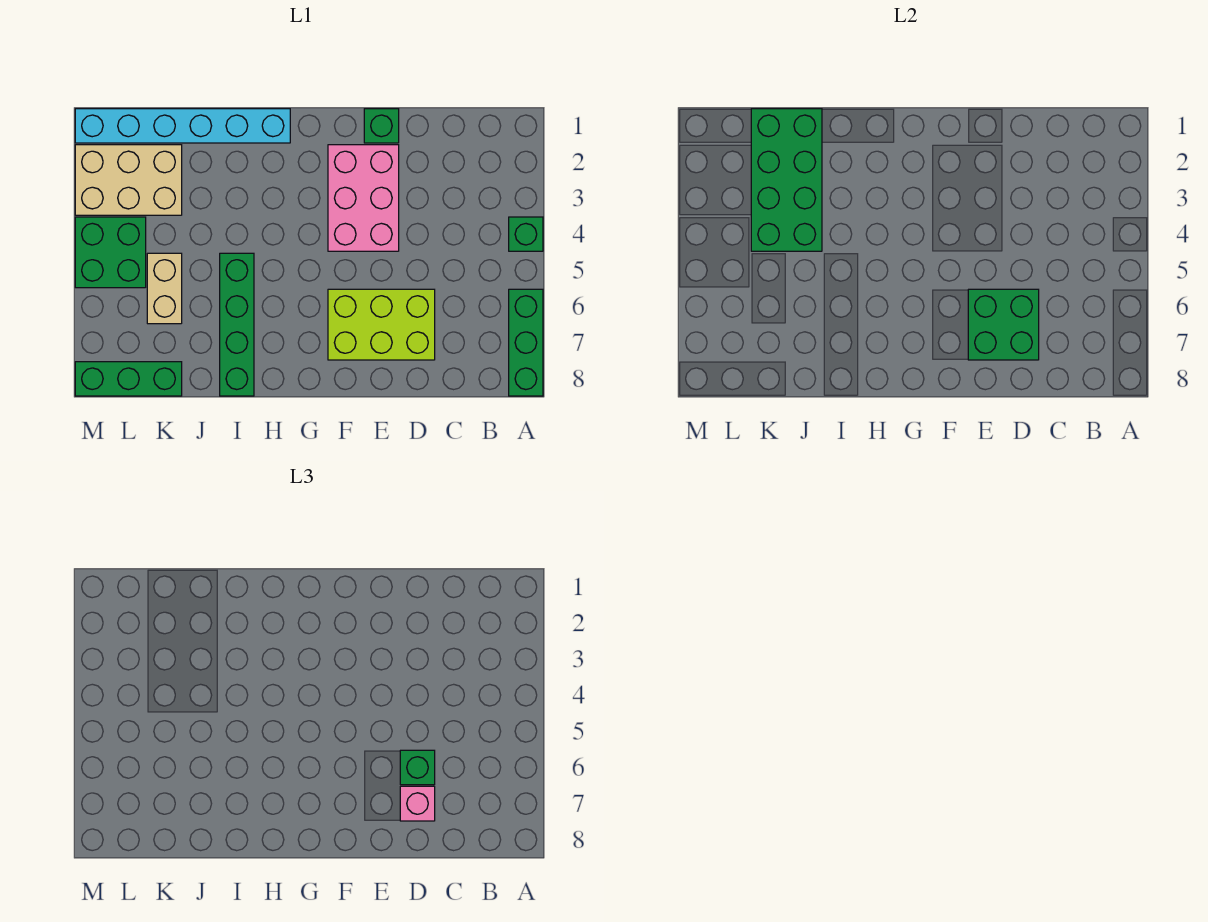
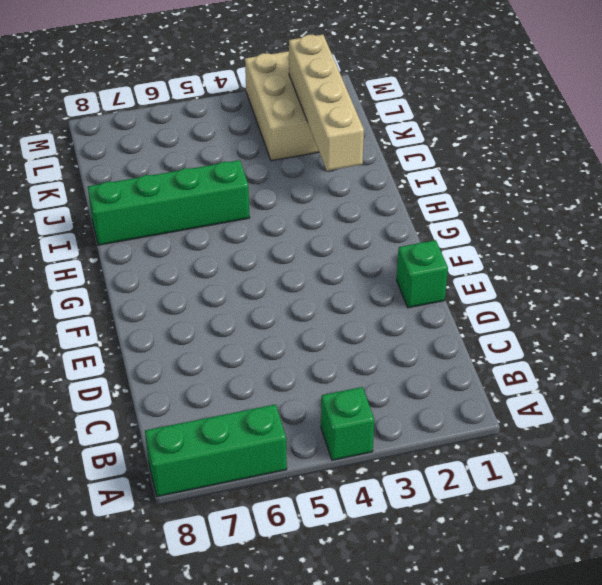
tan brick I2:L2 level 2 -> green brick J1:K4 level 2
none -> lime brick D6:F7 level 1
none -> pink brick E2:F4 level 1
none -> cyan brick H1:M1 level 1

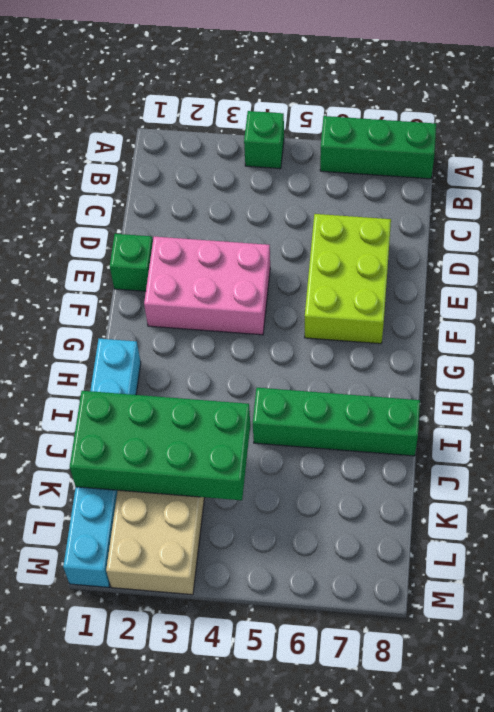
none -> tan brick K5:K6 level 1
none -> green brick K8:M8 level 1
none -> green brick L4:M5 level 1

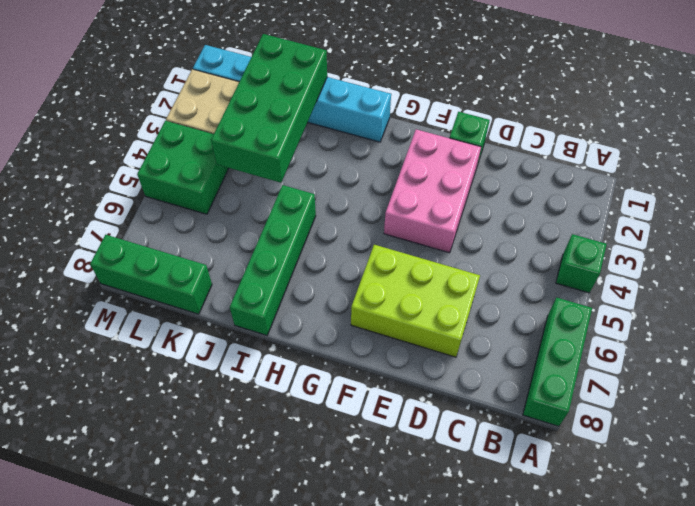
none -> tan brick K5:K6 level 1
none -> green brick D6:E7 level 2
none -> green brick D6 level 3

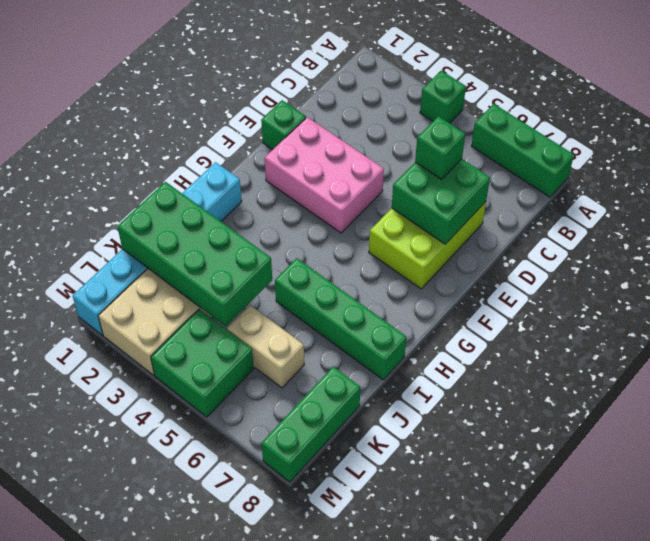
none -> pink brick D7 level 3

